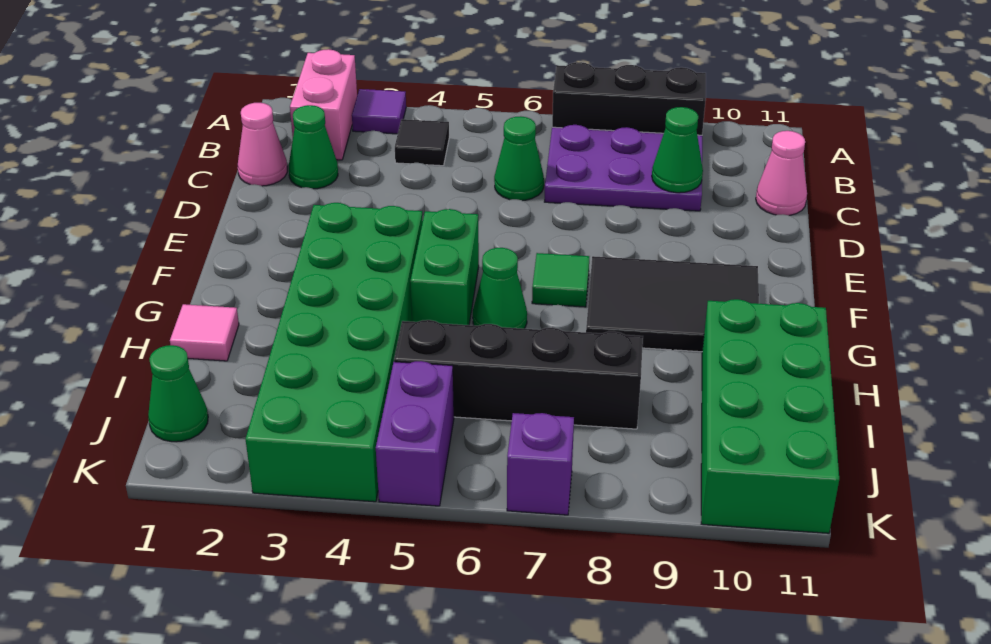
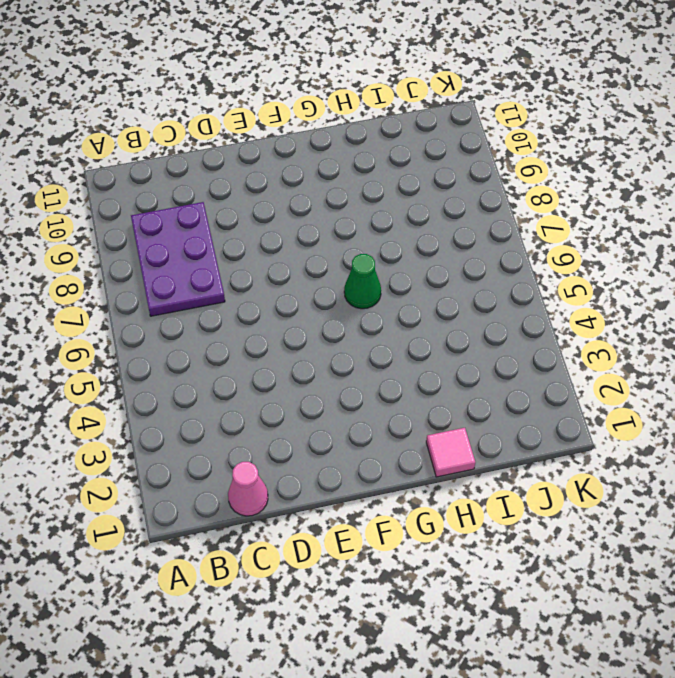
none -> pink brick A2:B2 level 1
none -> purple tile A3 level 1
none -> black brick A7:A9 level 1

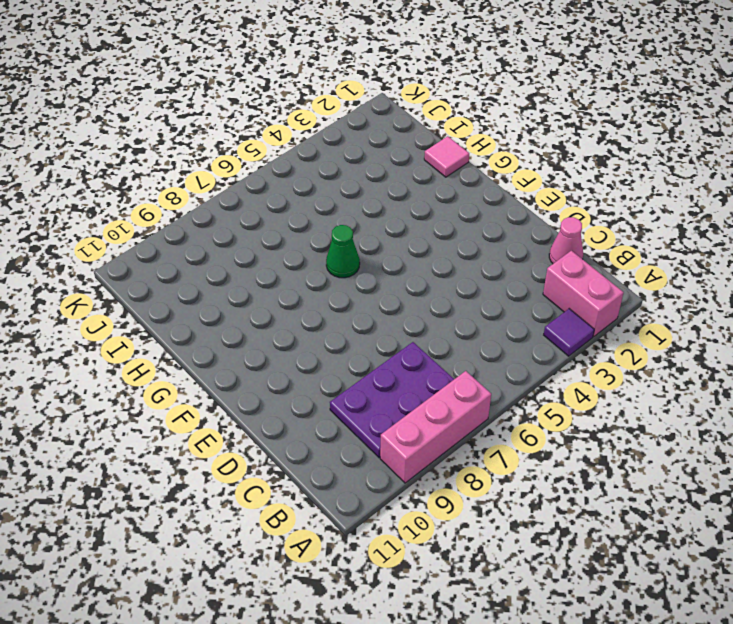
pink brick A7:A9 level 1 -> black brick A7:A9 level 1
none -> black tile B4 level 1
none -> green cone C2 level 1
none -> green cone C6 level 1

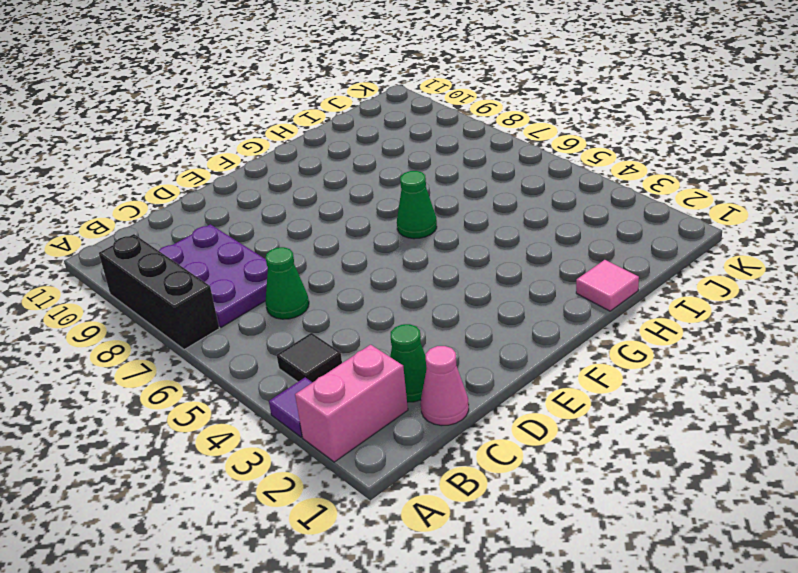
none -> pink cone C11 level 1
none -> green brick F3:K4 level 1
none -> green brick F5:G5 level 1

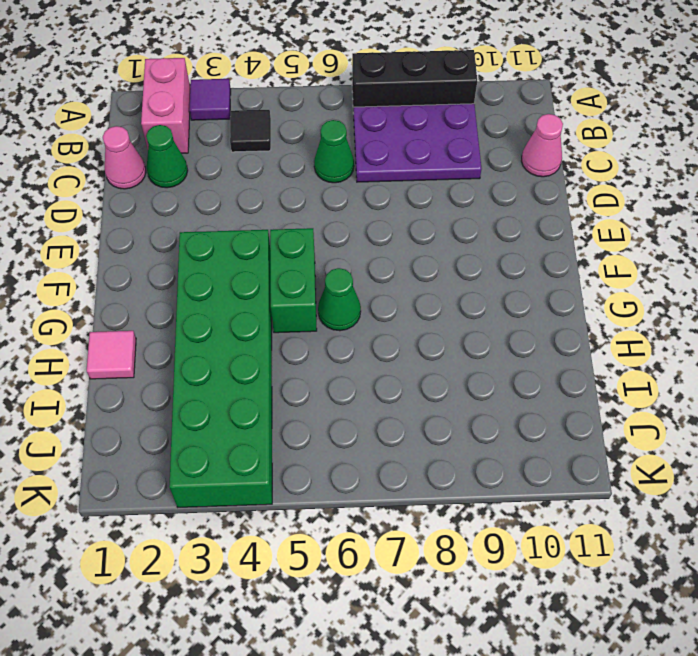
none -> green tile F7 level 1
none -> black tile F8:G10 level 1
none -> green brick H10:K11 level 1

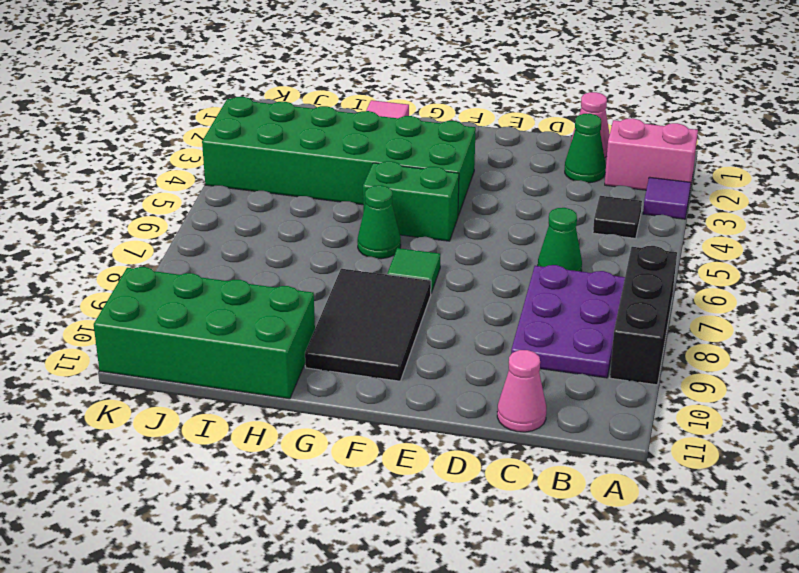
none -> black brick I5:I8 level 1
none -> green cone J1 level 1
none -> purple brick J5:K5 level 1

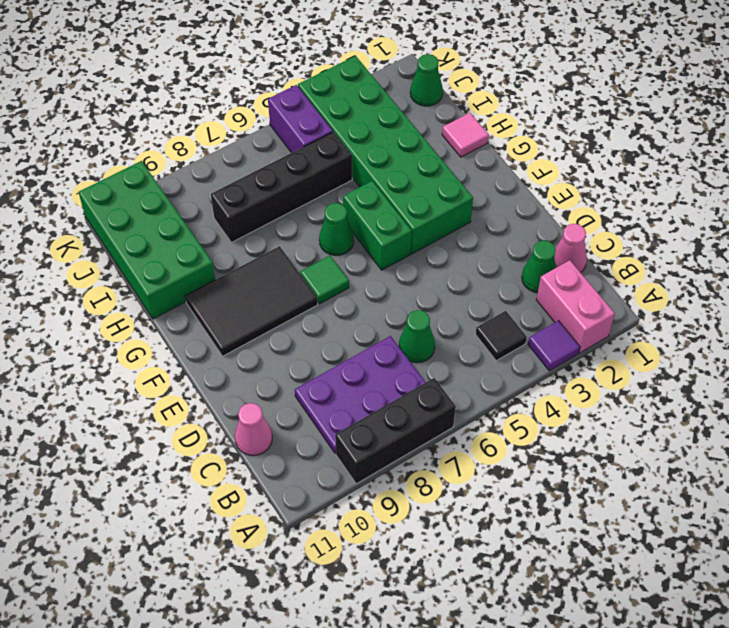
none -> purple brick K7 level 1
none -> green cone C9 level 2

